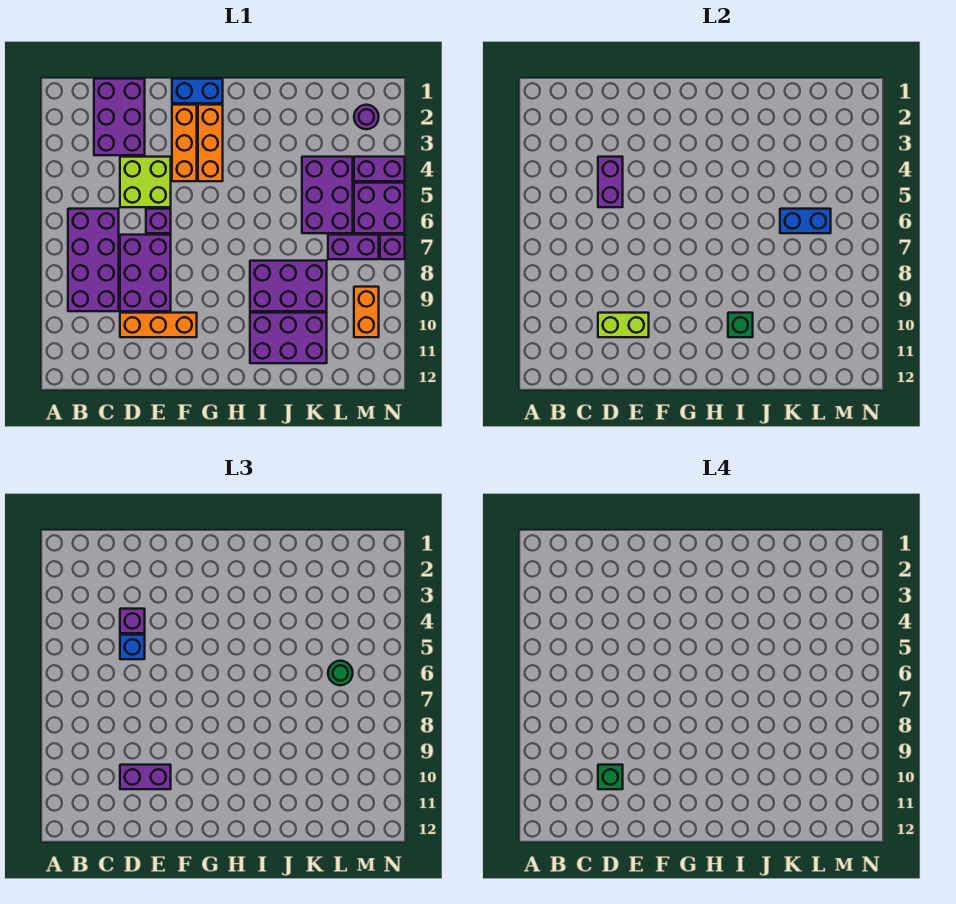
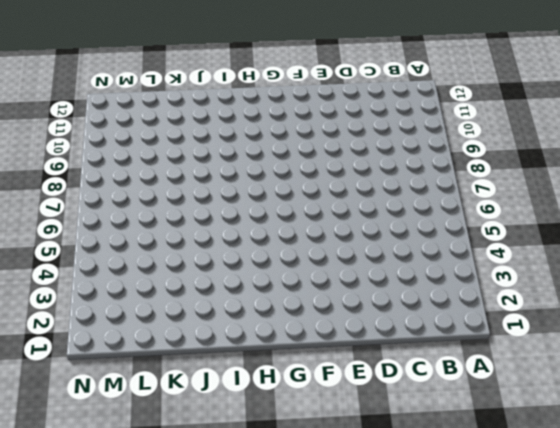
none -> purple brick B6:C9 level 1
none -> purple brick C1:D3 level 1
none -> lime brick D4:E5 level 1

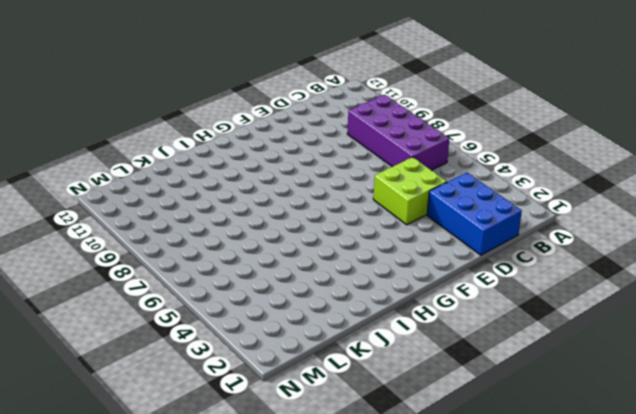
blue brick C1:D3 level 1 -> purple brick C1:D3 level 1
none -> purple brick D7:E9 level 1
none -> orange brick D10:F10 level 1
none -> purple brick E6 level 1

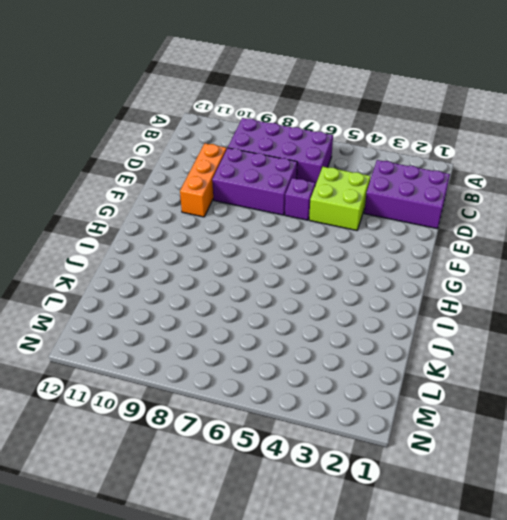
none -> blue brick F1:G1 level 1
none -> orange brick F2:F4 level 1
none -> orange brick G2:G4 level 1

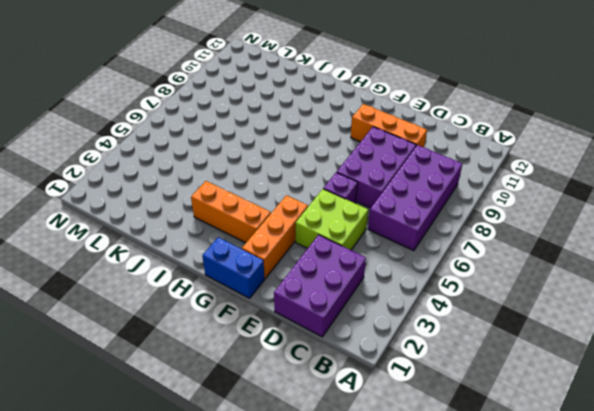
orange brick G3:I3 level 1 -> orange brick G2:G4 level 1
none -> purple brick I8:K9 level 1
none -> purple brick I10:K11 level 1
none -> purple brick K4:L6 level 1

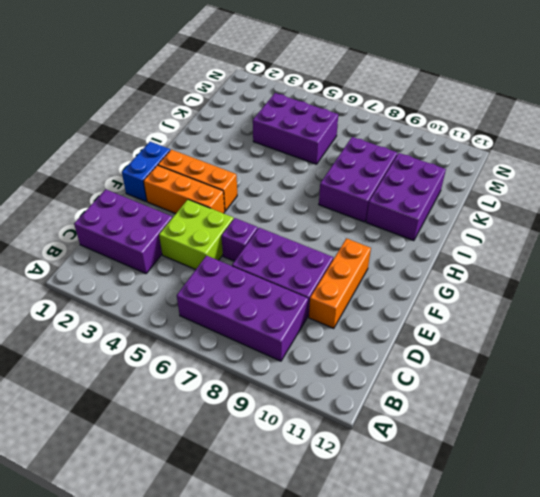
none -> purple brick L7:M7 level 1
none -> purple round brick M2 level 1
none -> purple brick M4:N4 level 1

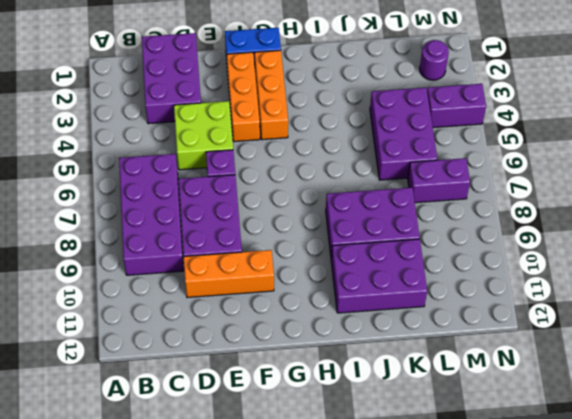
none -> purple brick M5:N6 level 1
none -> orange brick M9:M10 level 1
none -> purple brick N7 level 1

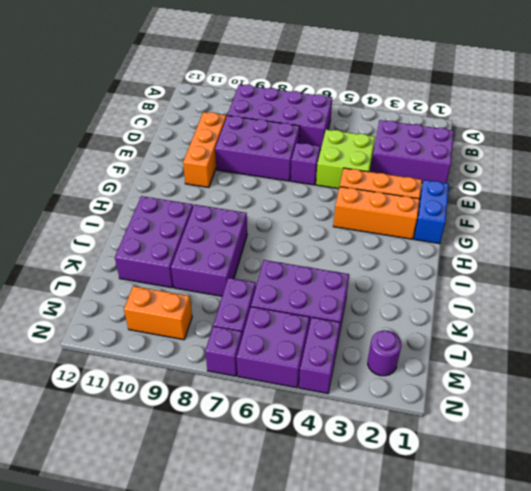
none -> purple brick D4:D5 level 2
none -> lime brick D10:E10 level 2
none -> green brick I10 level 2

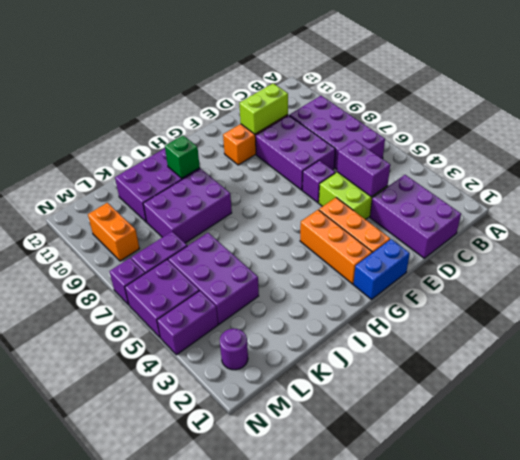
none -> blue brick K6:L6 level 2
none -> purple brick D4 level 3
none -> blue brick D5 level 3

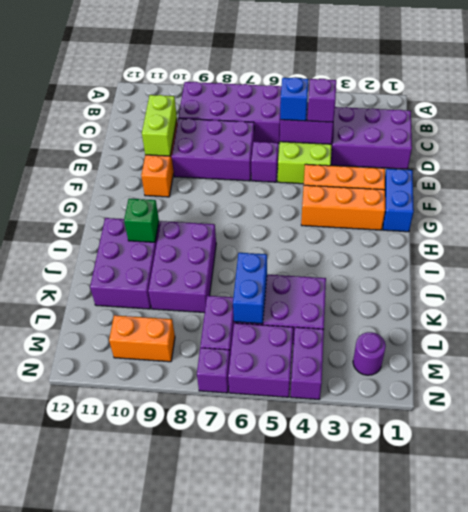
none -> purple brick D10:E10 level 3
none -> green round brick L6 level 3
none -> green brick D10 level 4

